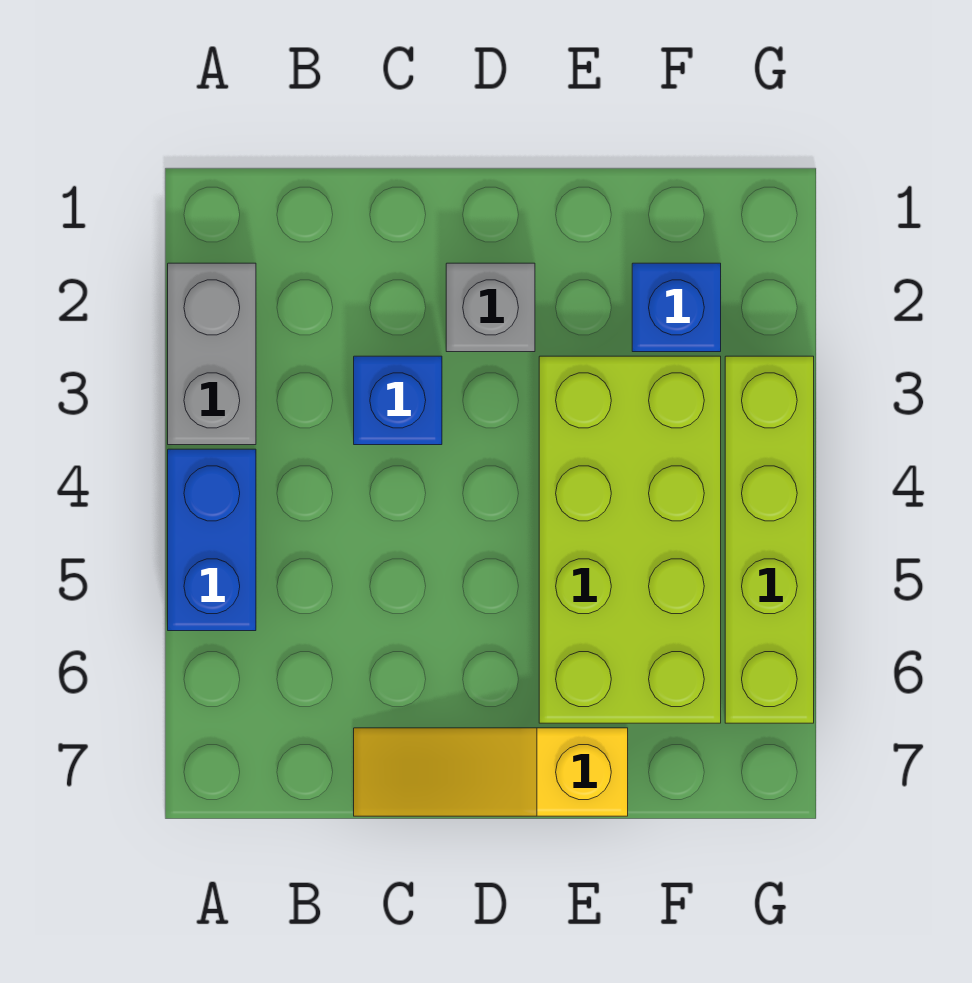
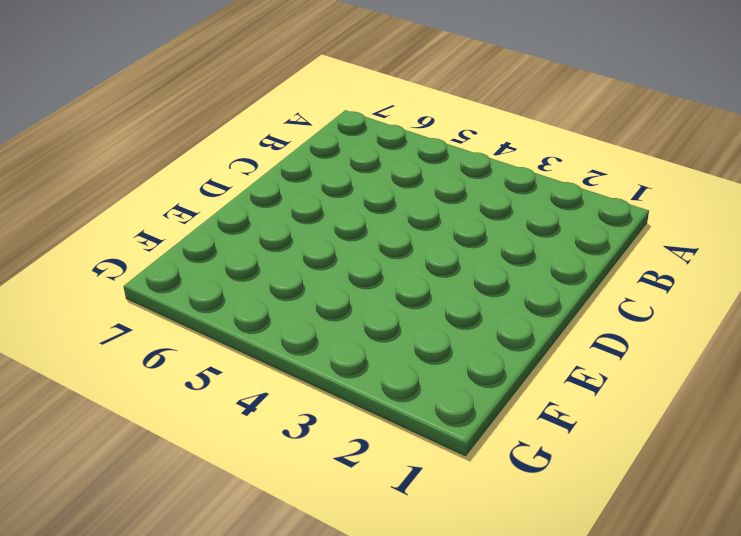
none -> grey brick A2:A3 level 1
none -> blue brick A4:A5 level 1

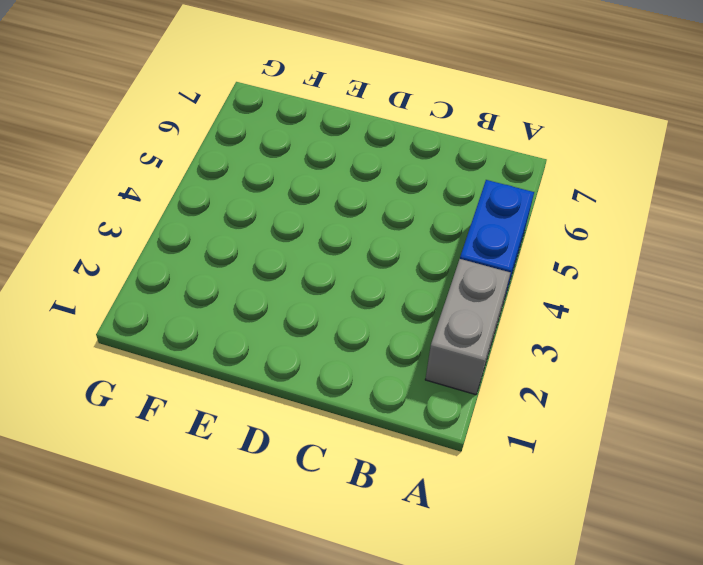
none -> blue brick C3 level 1
none -> yellow slope C7:E7 level 1 top E

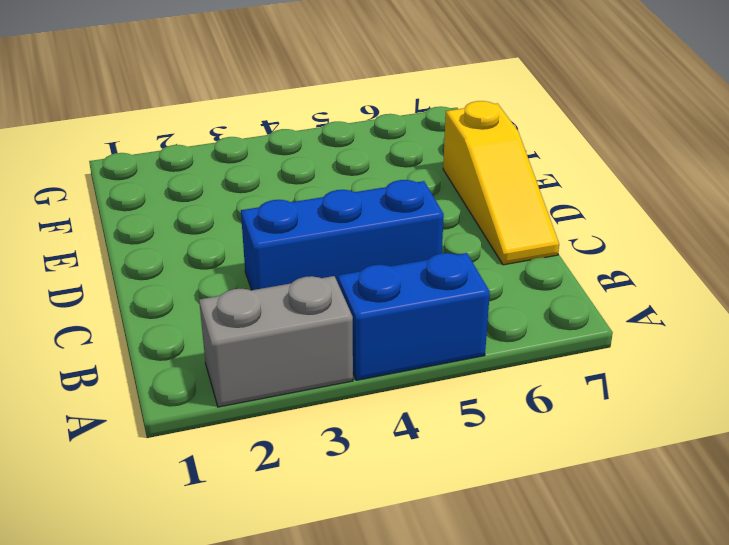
blue brick C3:C5 level 1 -> blue brick C3 level 1
none -> grey brick D2 level 1
none -> lime brick E3:F6 level 1

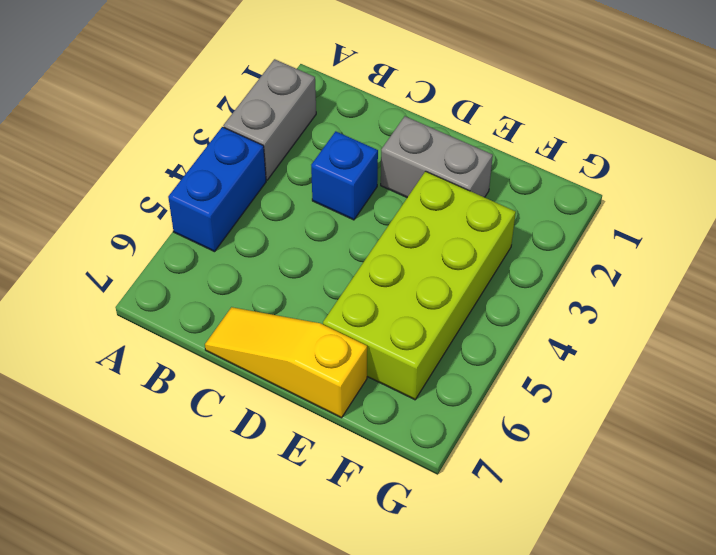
grey brick D2:E2 level 1 -> grey brick D2 level 1
none -> blue brick F2 level 1
none -> lime brick G3:G6 level 1

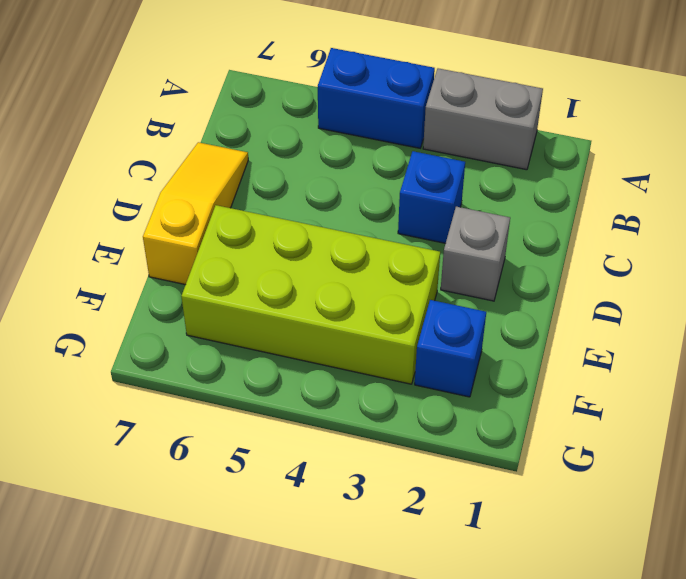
none -> lime brick G3:G6 level 1

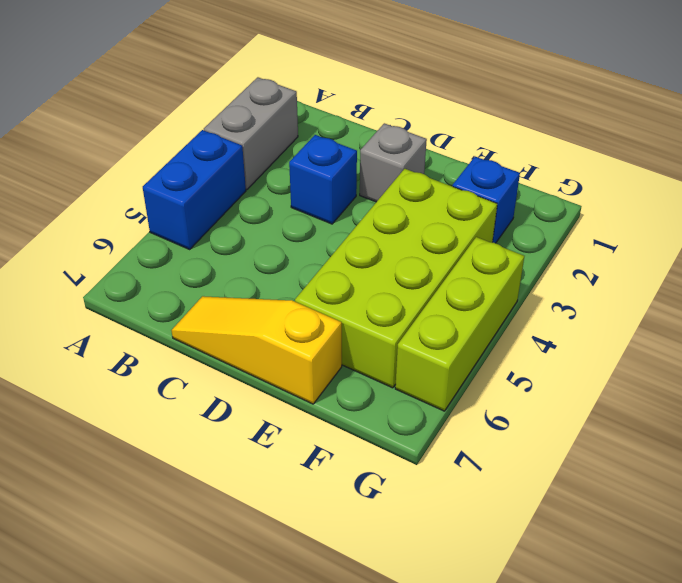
lime brick G4:G6 level 1 -> lime brick G3:G6 level 1

